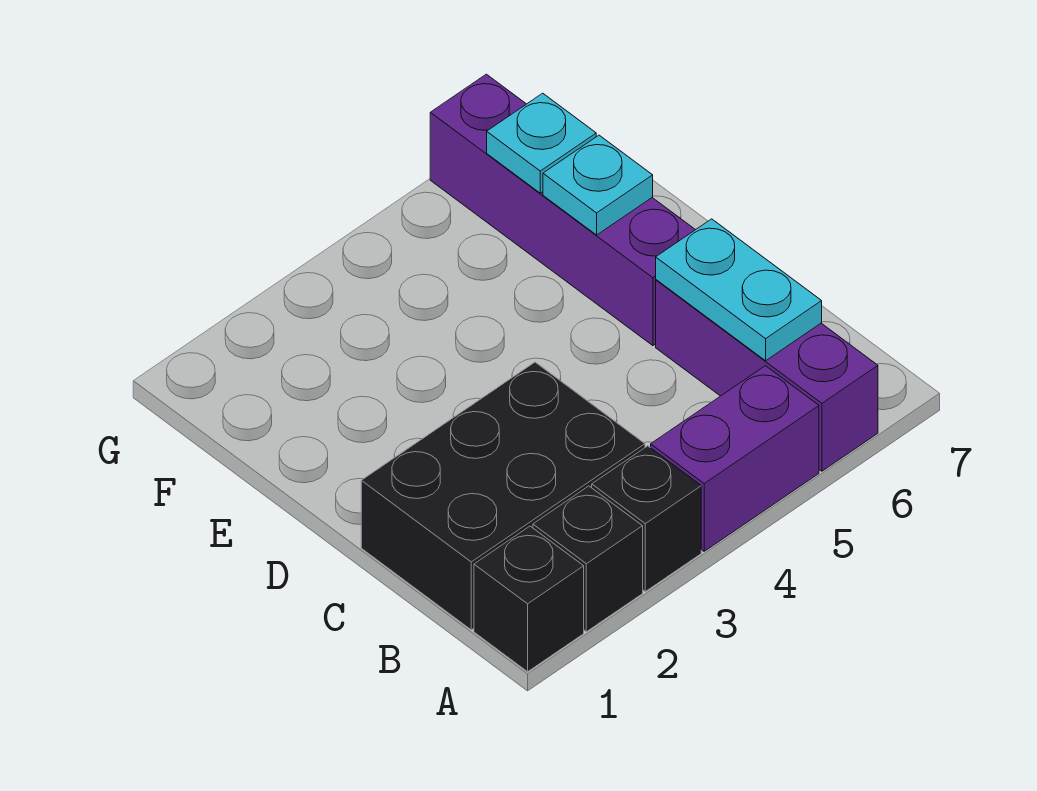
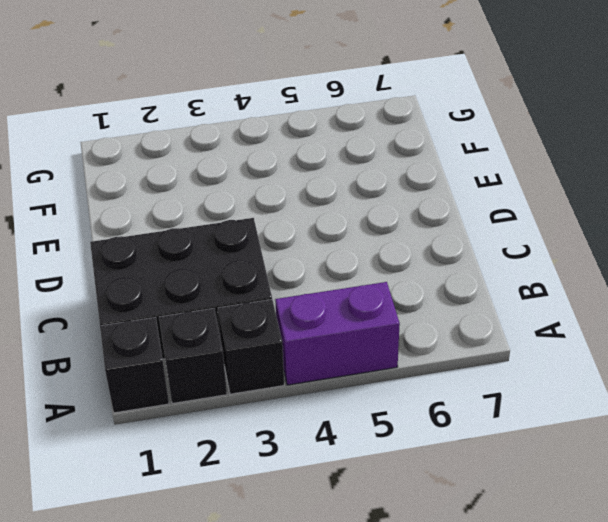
none -> purple brick A6:C6 level 1
none -> purple brick D6:G6 level 1

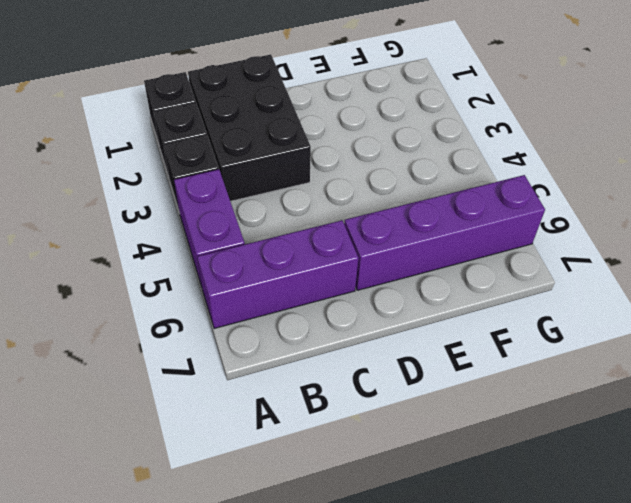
none -> cyan plate B6:C6 level 2
none -> cyan plate E6 level 2

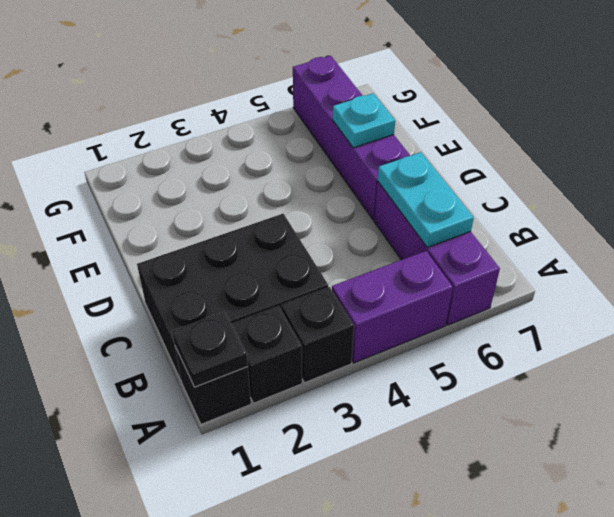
black plate A1 level 2 -> none
none -> cyan plate F6 level 2

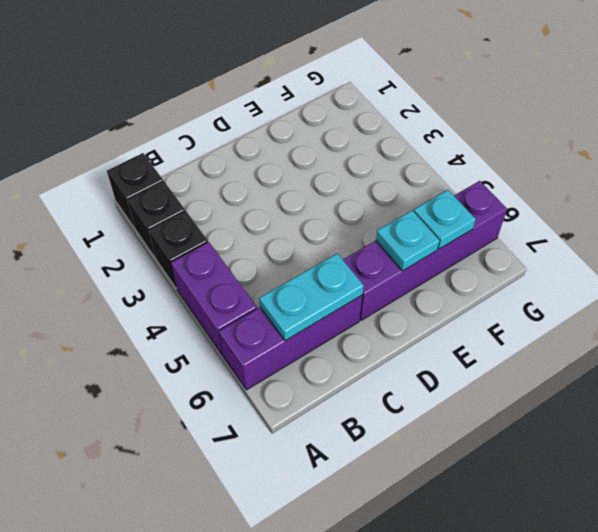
none -> black brick B1:C3 level 1

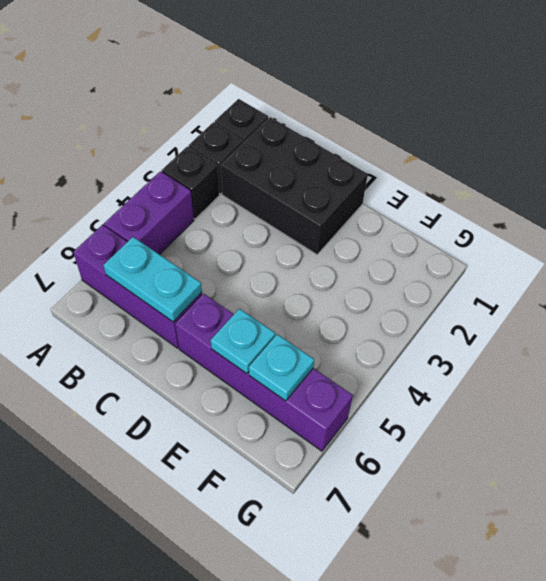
black brick B1:D2 level 1 -> black brick B1:C3 level 1

